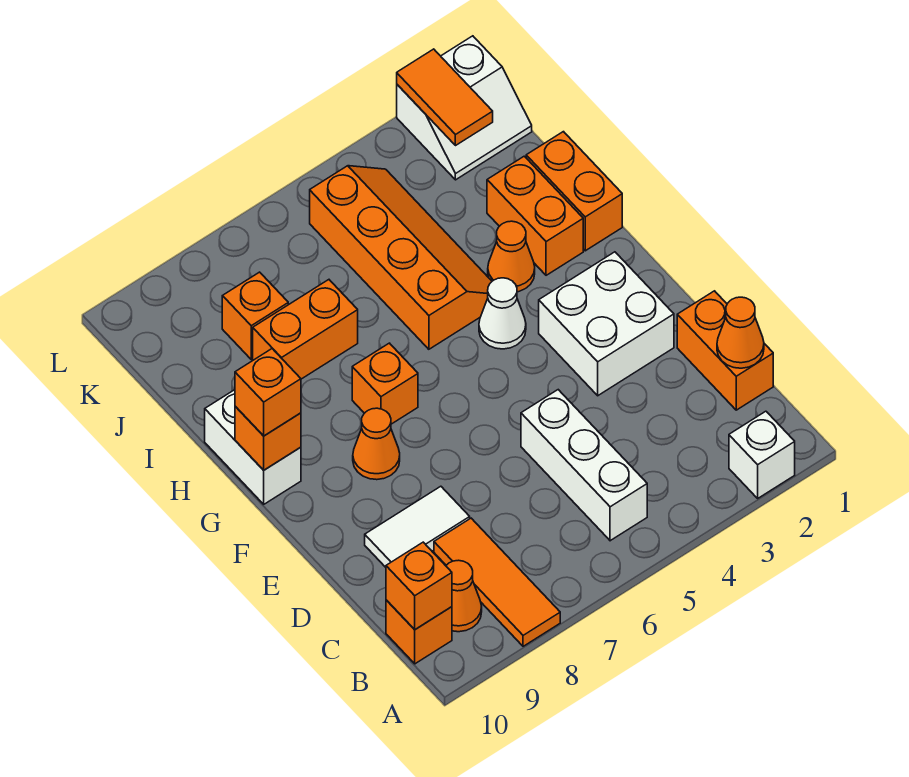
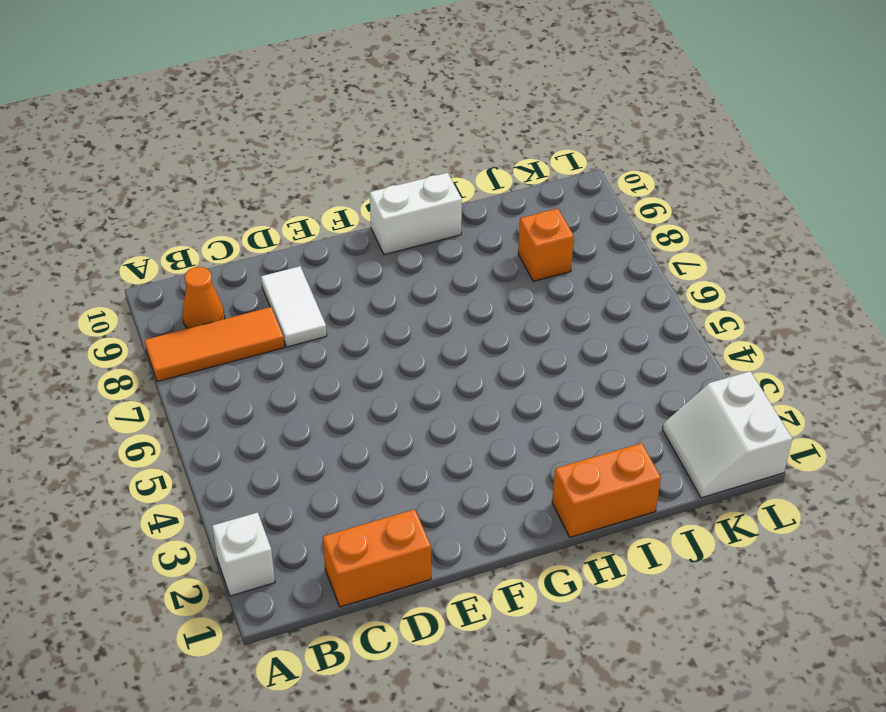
none -> white brick B5:D5 level 1
none -> orange brick B10 level 1
none -> white brick E2:F3 level 1

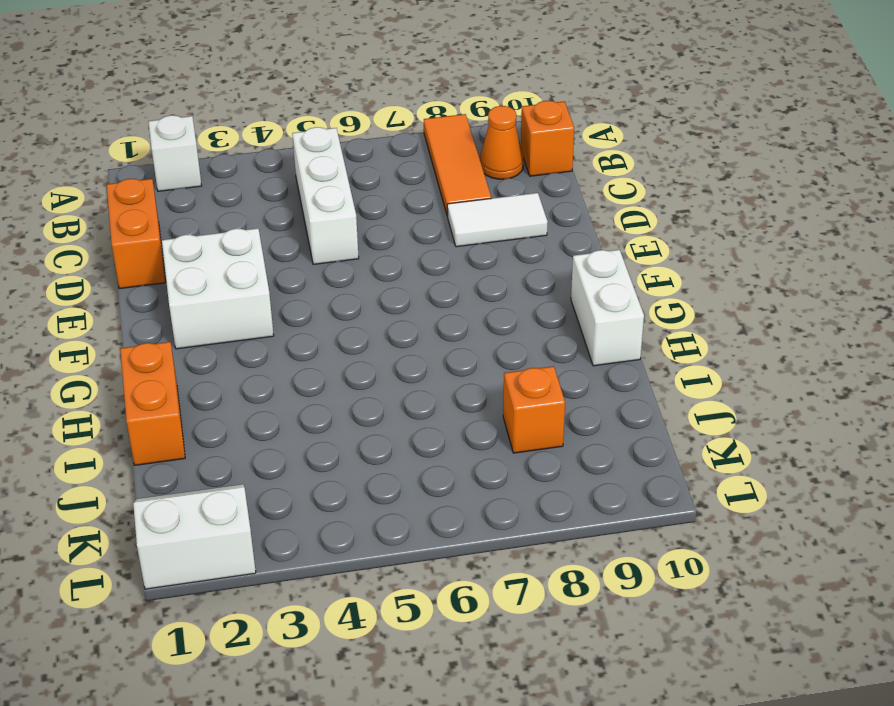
none -> orange cone F8 level 1
none -> white cone G4 level 1
none -> orange brick G7 level 1

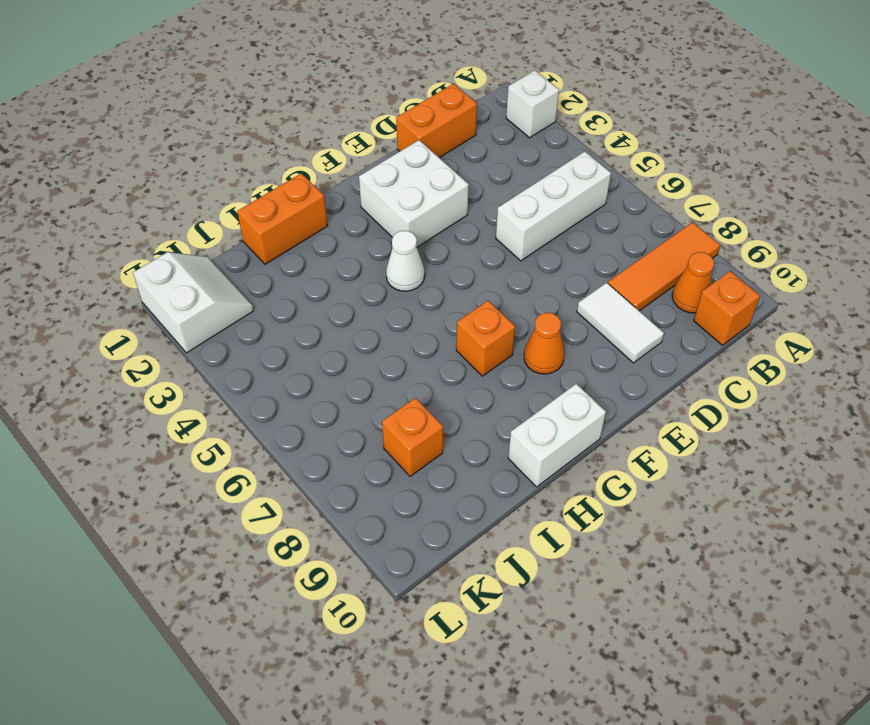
none -> orange brick H2:I2 level 1
none -> orange cone H3 level 1
none -> orange slope H4:K5 level 1 top 5

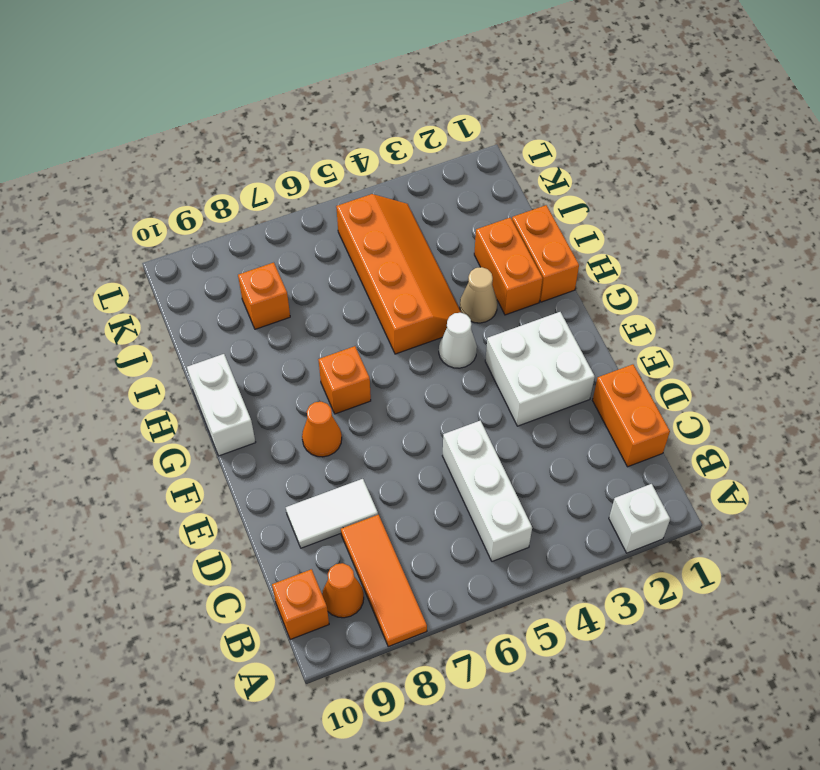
tan cone H3 level 1 -> orange cone H3 level 1
none -> orange brick I7:I8 level 1
none -> white slope K1:L2 level 1 top L
none -> orange brick B10 level 2

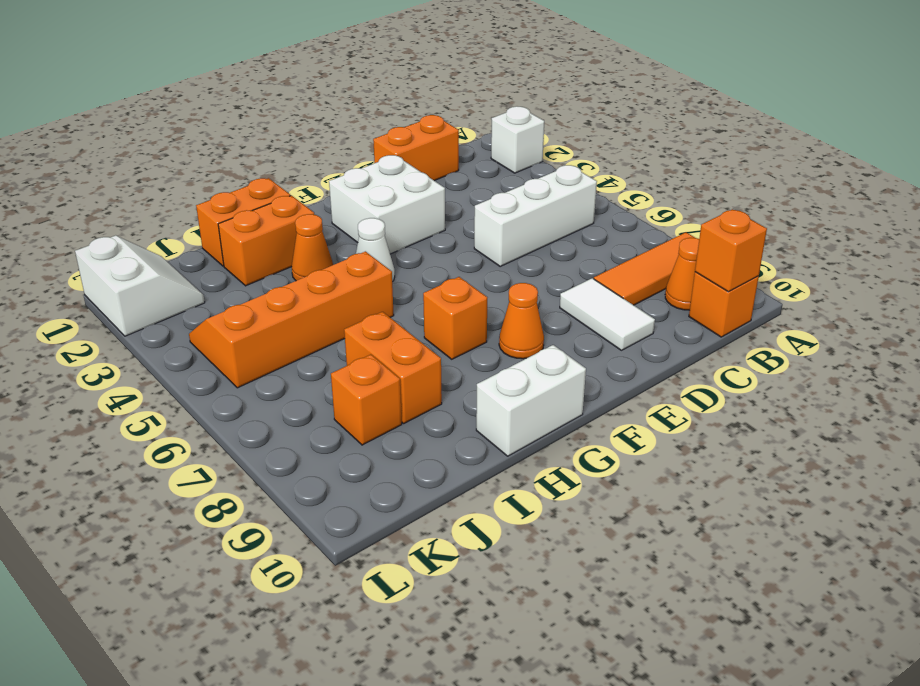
none -> orange cone C1 level 2
none -> orange brick G10 level 2
none -> orange tile K2:L2 level 2

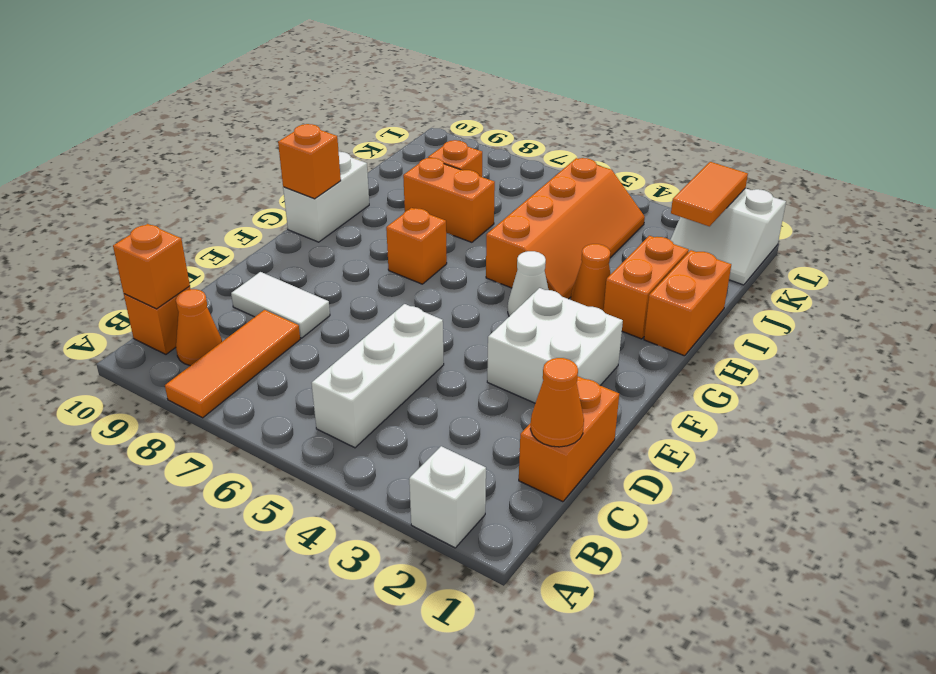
none -> orange cone F8 level 1
none -> orange brick G10 level 3

